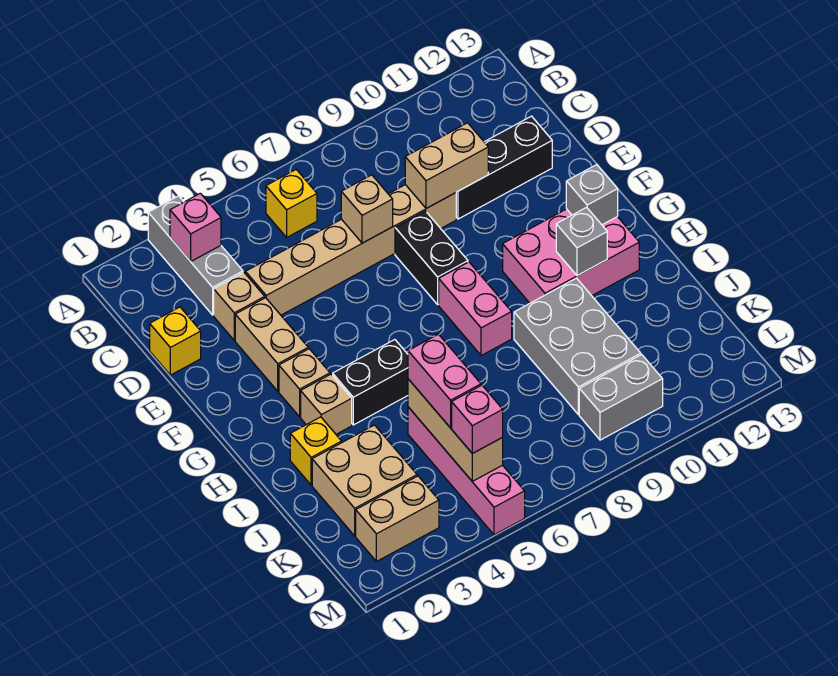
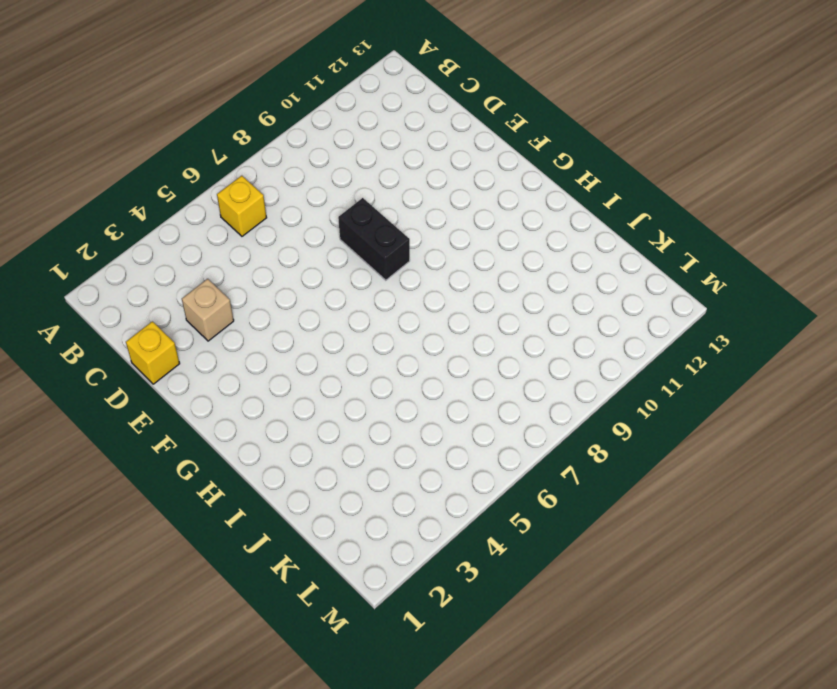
none -> grey brick A3:C3 level 1
none -> tan brick D4:D9 level 1
none -> black brick D10:D12 level 1

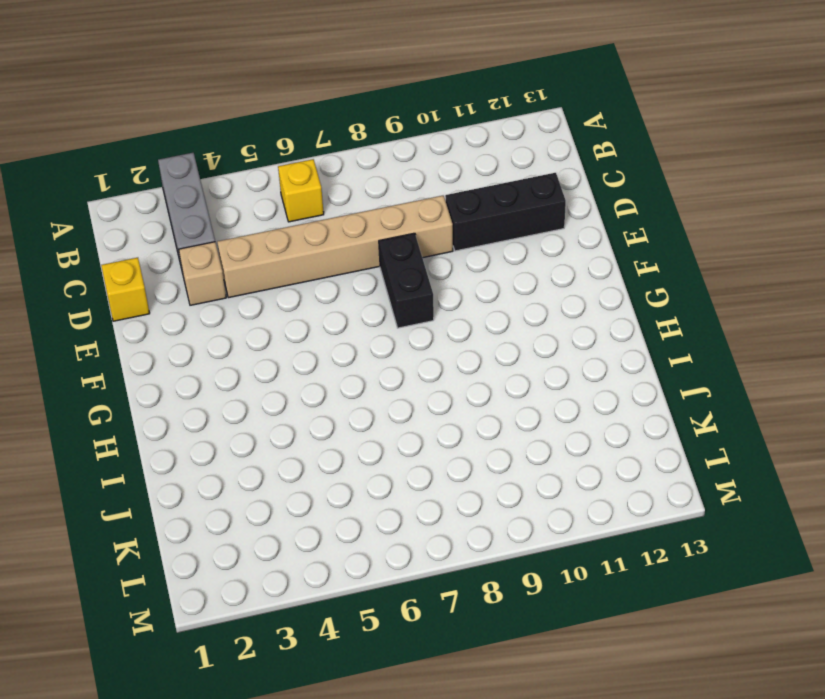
none -> tan brick E3:F3 level 1
none -> tan brick G3 level 1
none -> pink brick G8:H8 level 1

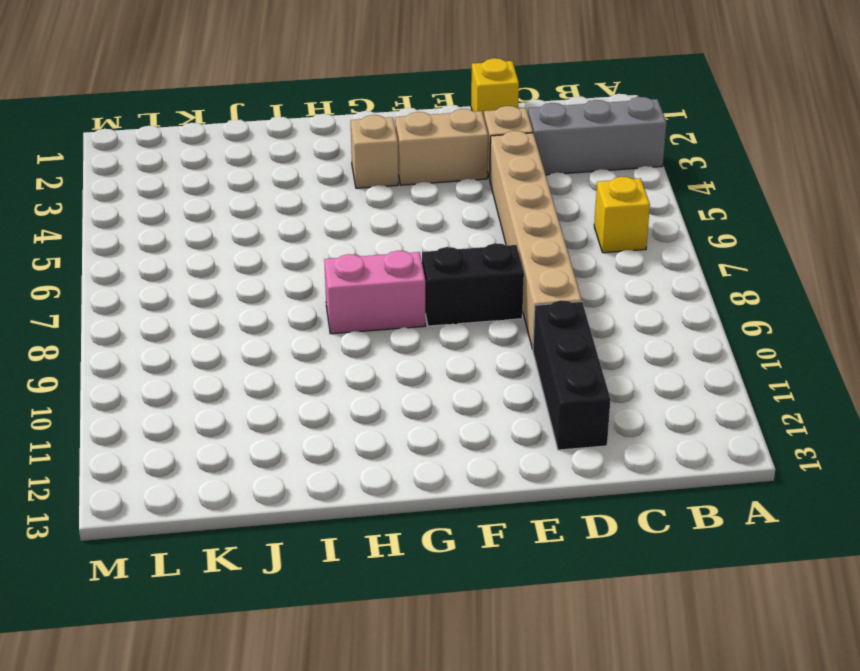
none -> pink brick G10:H12 level 1
none -> tan brick H3 level 1
none -> black brick H4:H5 level 1

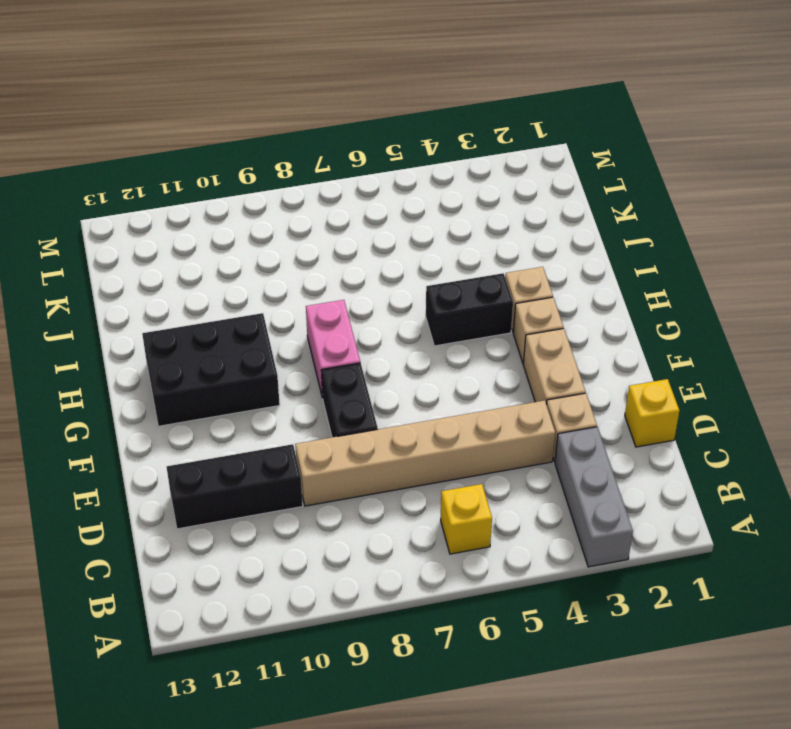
black brick G10:H12 level 1 -> pink brick G10:H12 level 1
none -> yellow brick I2 level 1
none -> grey brick I9:K10 level 1
none -> tan brick J2:K3 level 1

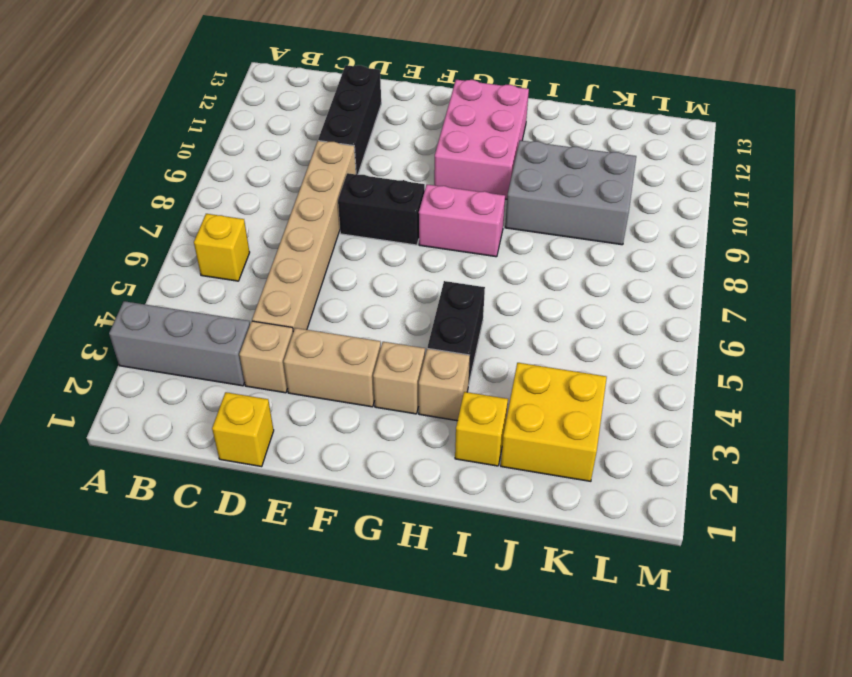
yellow brick J2:K3 level 1 -> tan brick J2:K3 level 1
none -> pink brick J5:M5 level 1
none -> tan brick L2:L3 level 1
none -> grey brick L9:L10 level 1

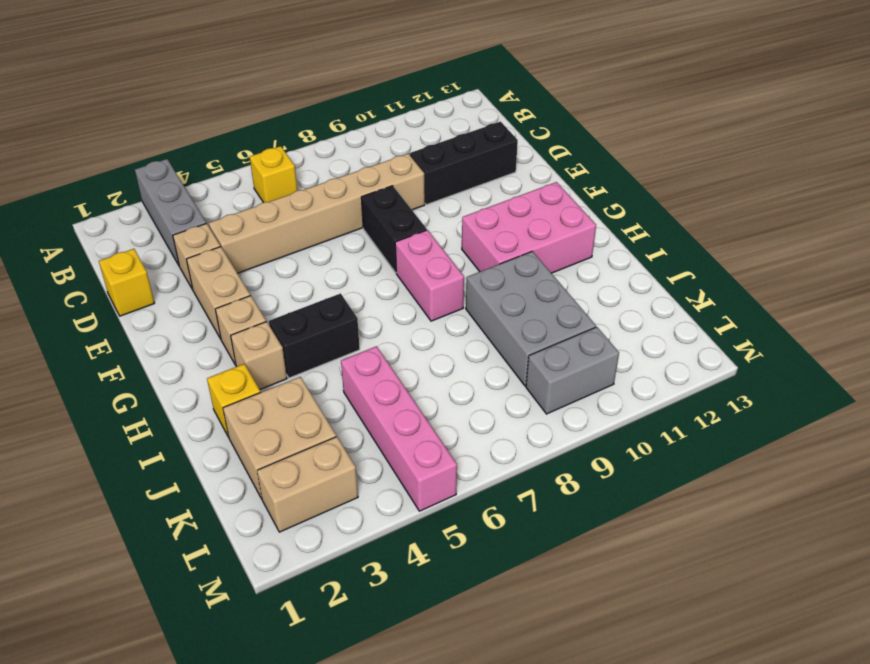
none -> pink brick B3 level 2
none -> tan brick D7 level 2
none -> tan brick D9:D10 level 2

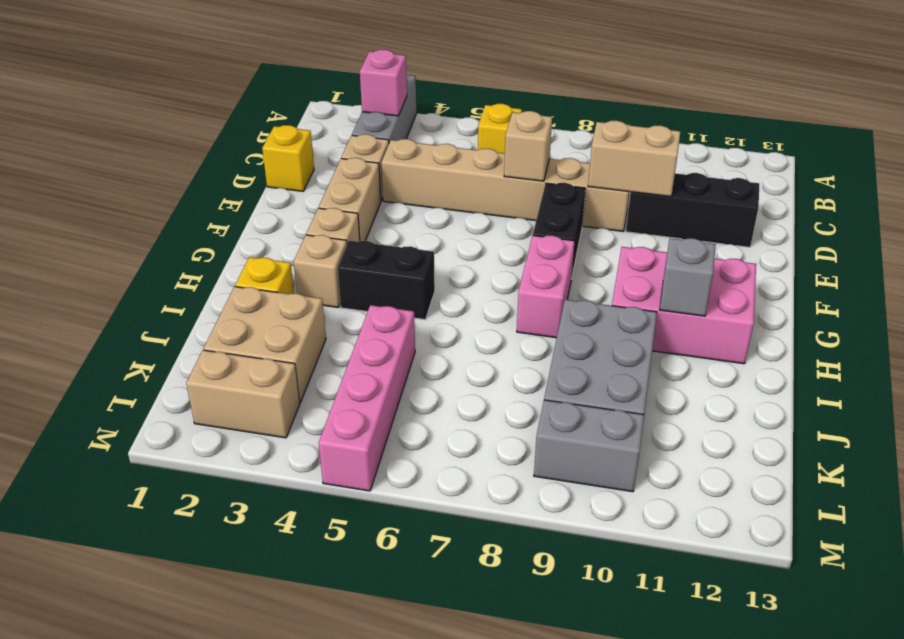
none -> grey brick G12 level 2
none -> tan brick J5:L5 level 2
none -> pink brick J5:K5 level 3

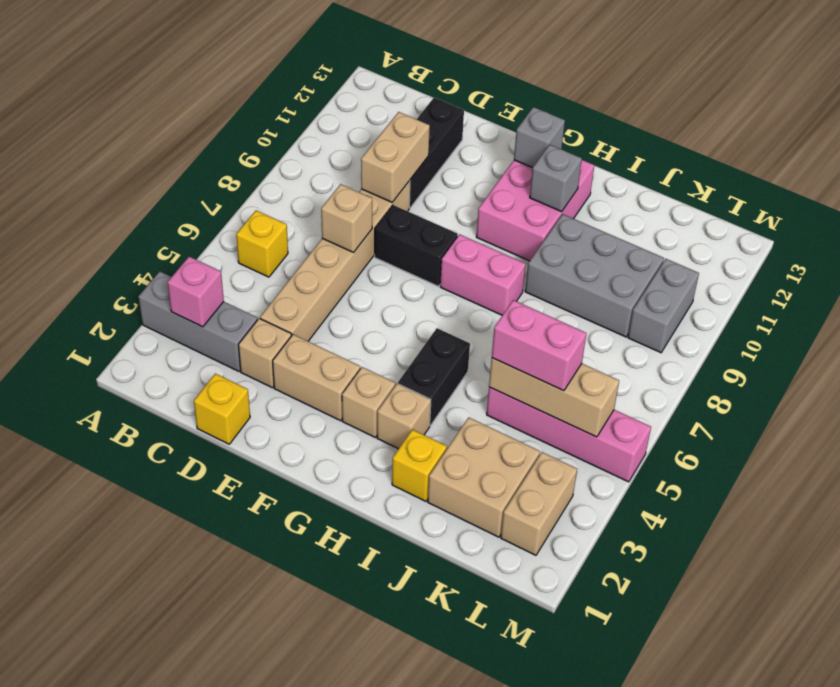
none -> pink brick L5 level 3

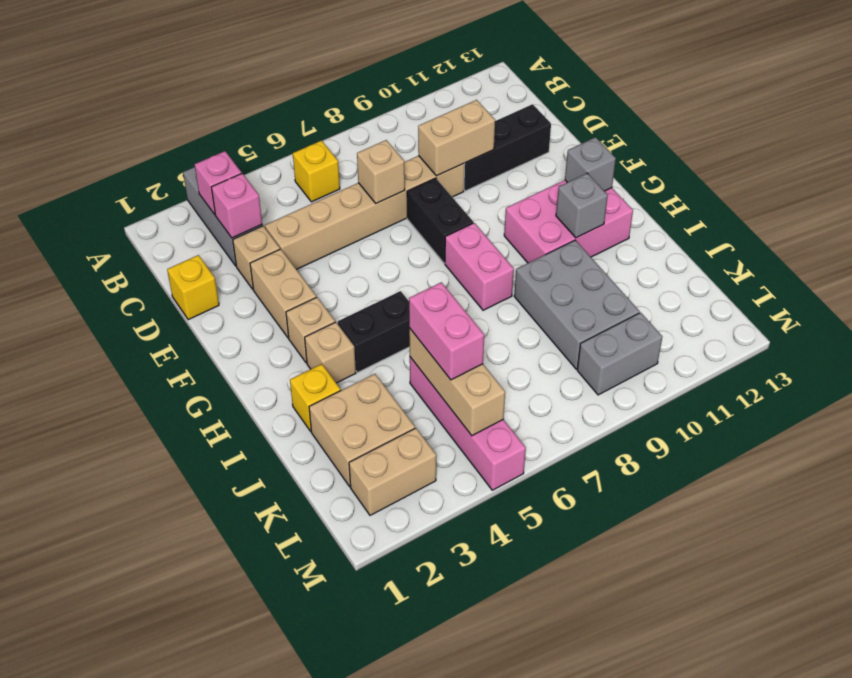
pink brick C3 level 2 -> pink brick L5 level 3

